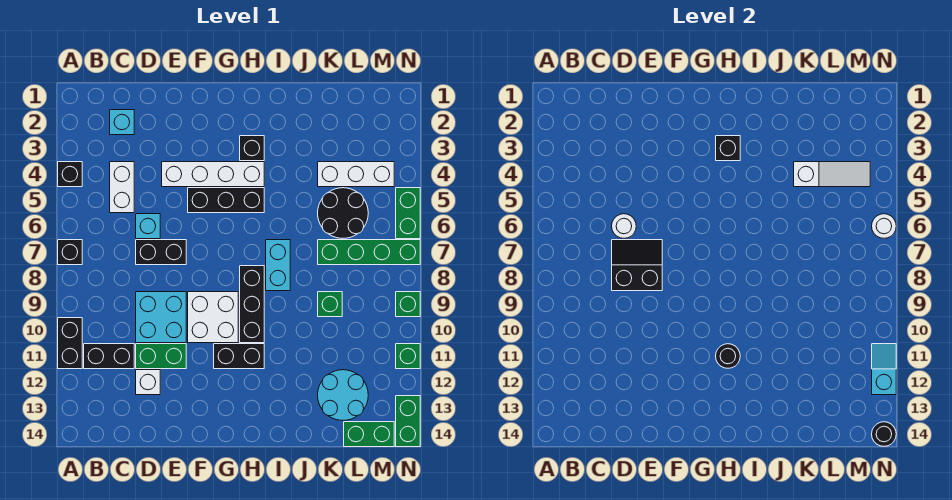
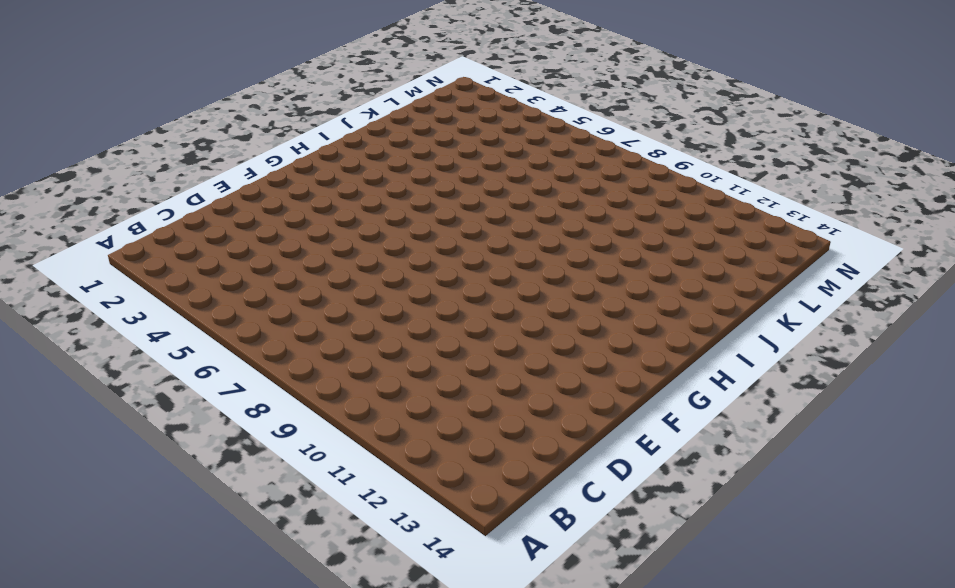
none -> black brick A4 level 1
none -> black brick A7 level 1
none -> black brick A10:A11 level 1
none -> black brick B11:C11 level 1

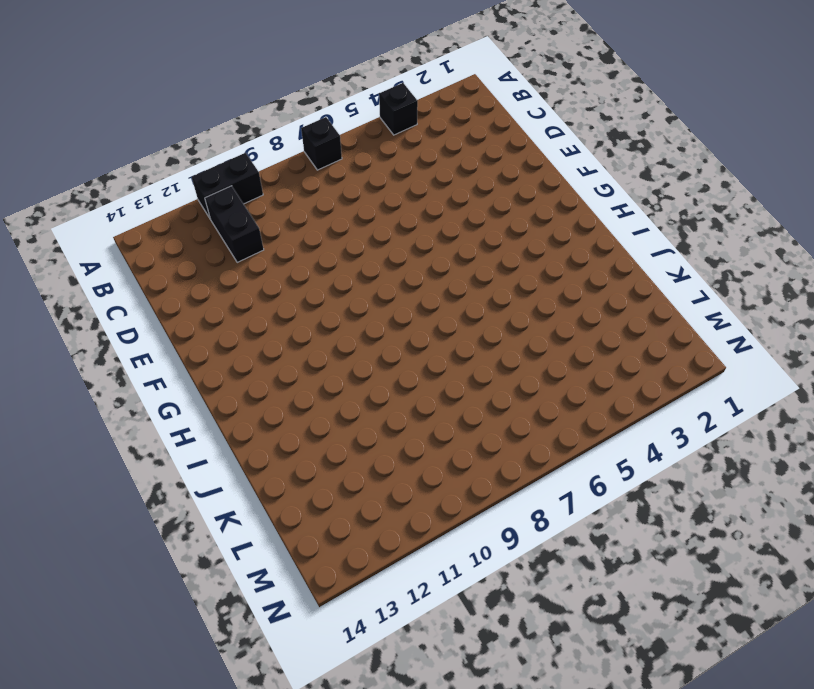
none -> cyan brick C2 level 1
none -> white brick C4:C5 level 1
none -> cyan brick D6 level 1
none -> black brick D7:E7 level 1

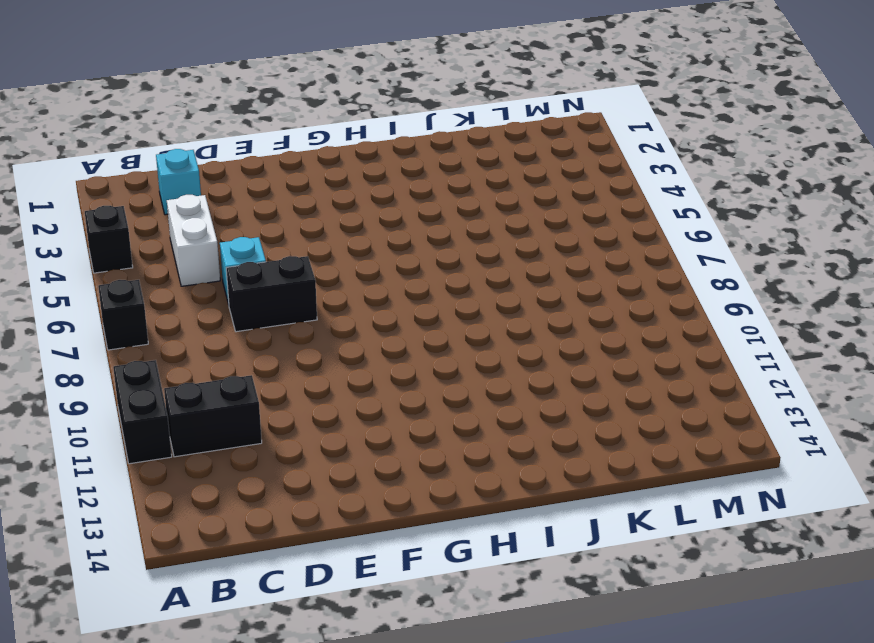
none -> cyan brick D9:E10 level 1
none -> green brick D11:E11 level 1
none -> white brick D12 level 1
none -> white brick E4:H4 level 1

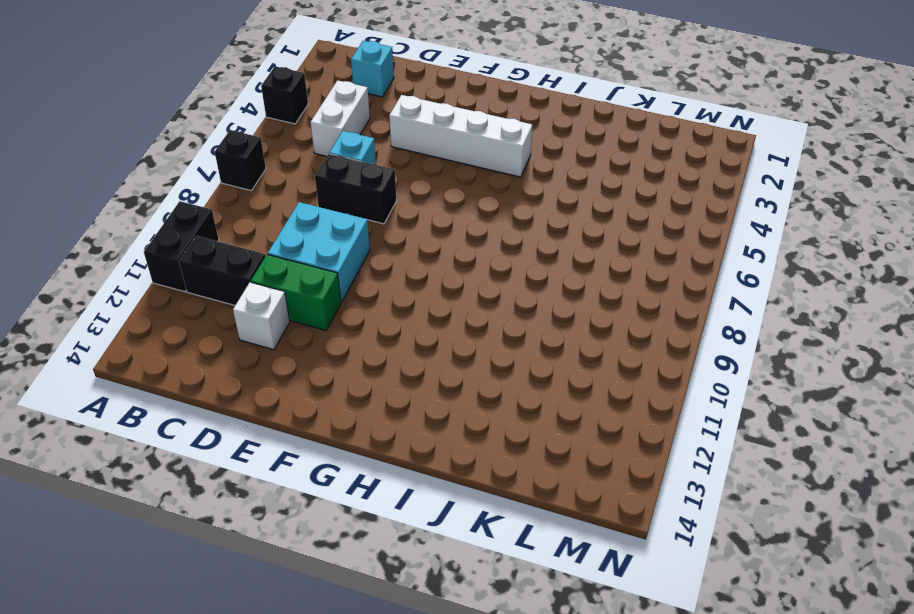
none -> black brick F5:H5 level 1
none -> white brick F9:G10 level 1
none -> black brick G11:H11 level 1
none -> black brick H3 level 1

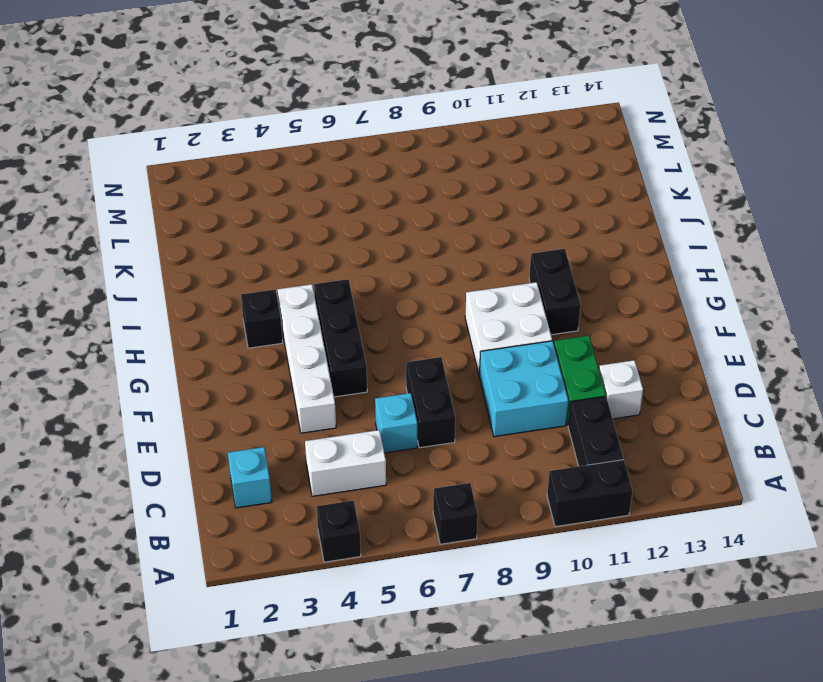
none -> black brick H8:H10 level 1
none -> cyan brick I7:I8 level 1
none -> white brick K4:M4 level 1
none -> black round brick K5:L6 level 1

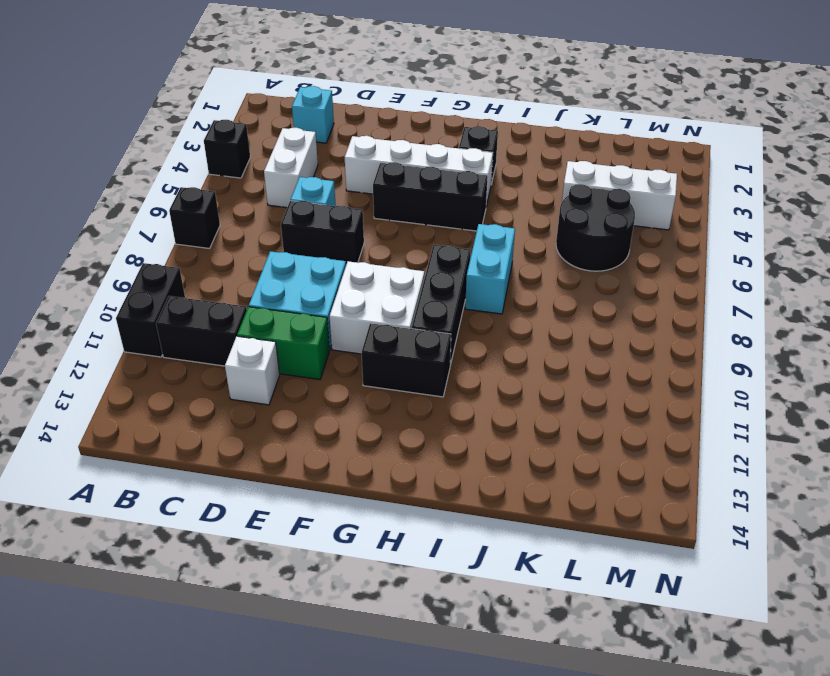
none -> green brick K7:N7 level 1
none -> green brick K9 level 1
none -> cyan round brick K12:L13 level 1
none -> green brick L14:M14 level 1

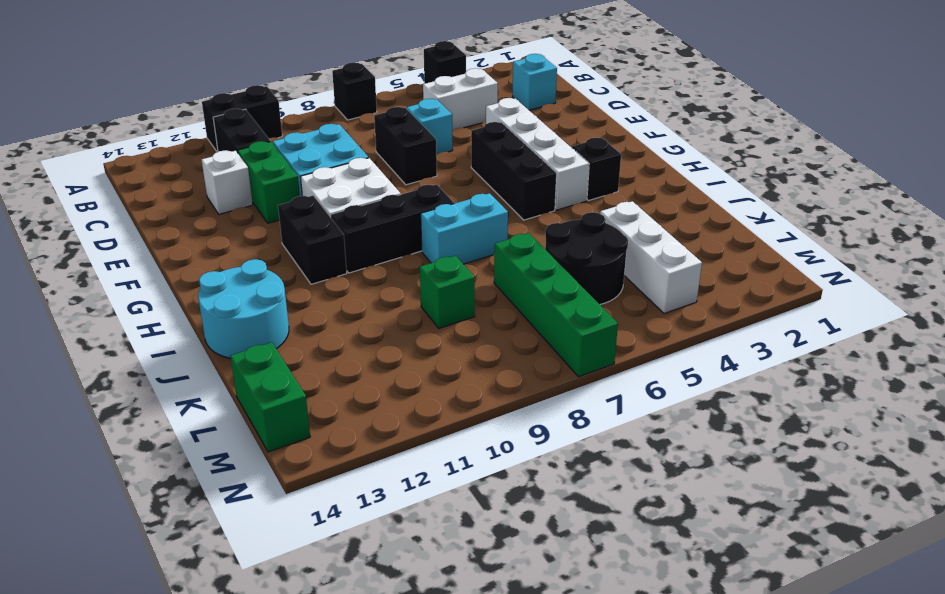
cyan round brick I13:J14 level 1 -> cyan round brick K12:L13 level 1
none -> green brick N5:N6 level 1
none -> green brick N9 level 1
none -> green brick N11 level 1
none -> green brick N13:N14 level 1

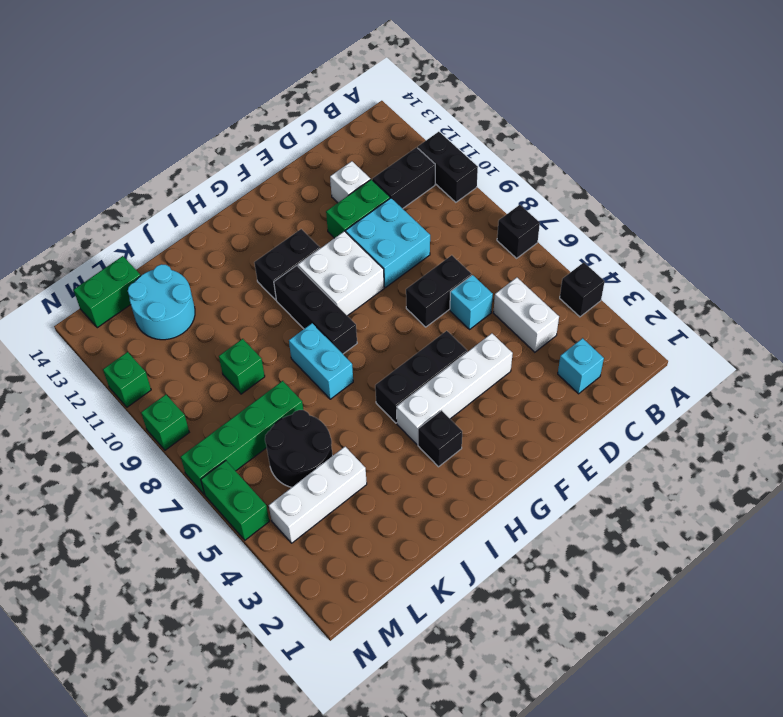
none -> green brick N13:N14 level 1
none -> white round brick D6 level 2
none -> black slope D7:E8 level 2 top 8
none -> black brick H3 level 2

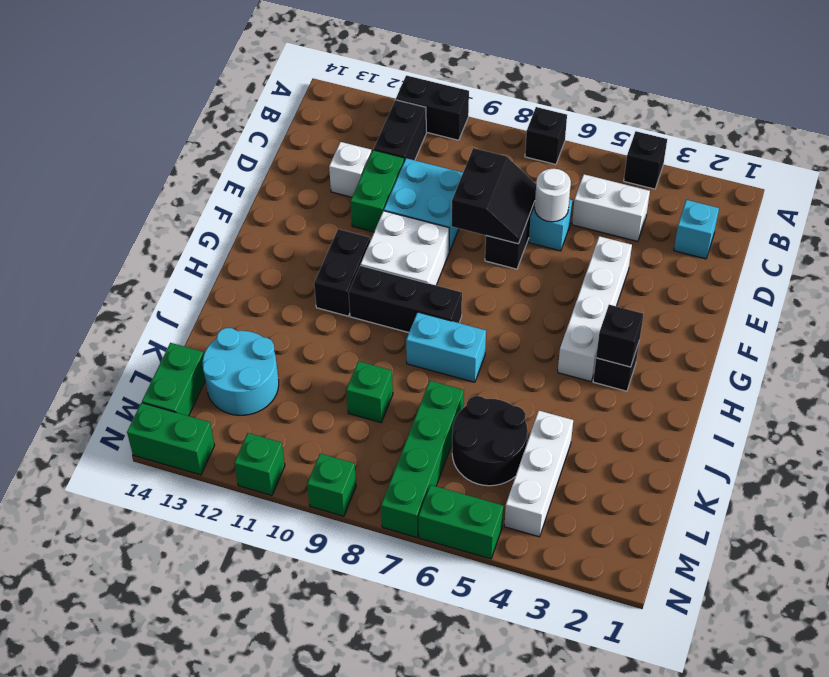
none -> black brick F5:H5 level 1
none -> black round brick H11 level 2
none -> white slope K4:M4 level 2 top K
none -> white round brick N6 level 2

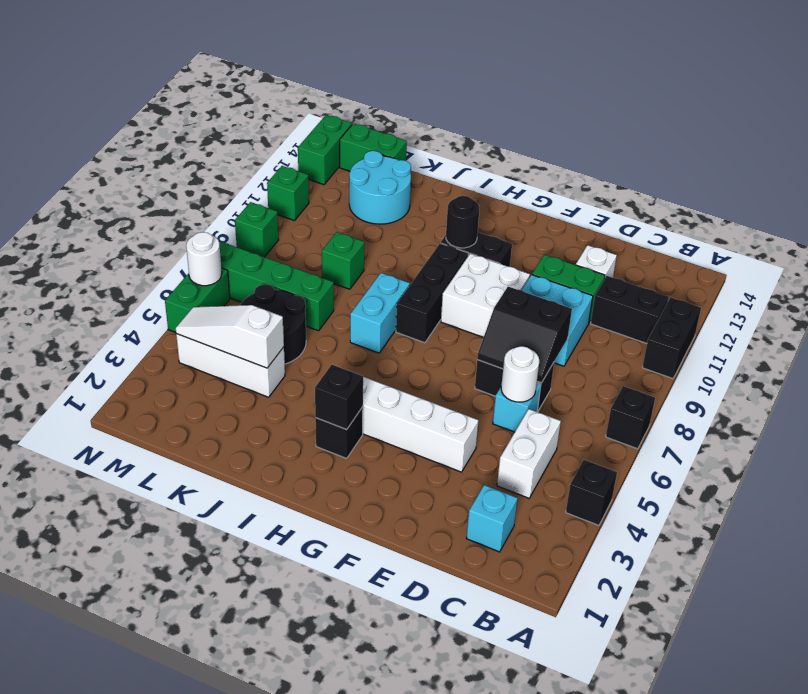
none -> black brick F5:H5 level 1
none -> cyan slope N11:N12 level 2 top 12
none -> black round brick N14 level 2

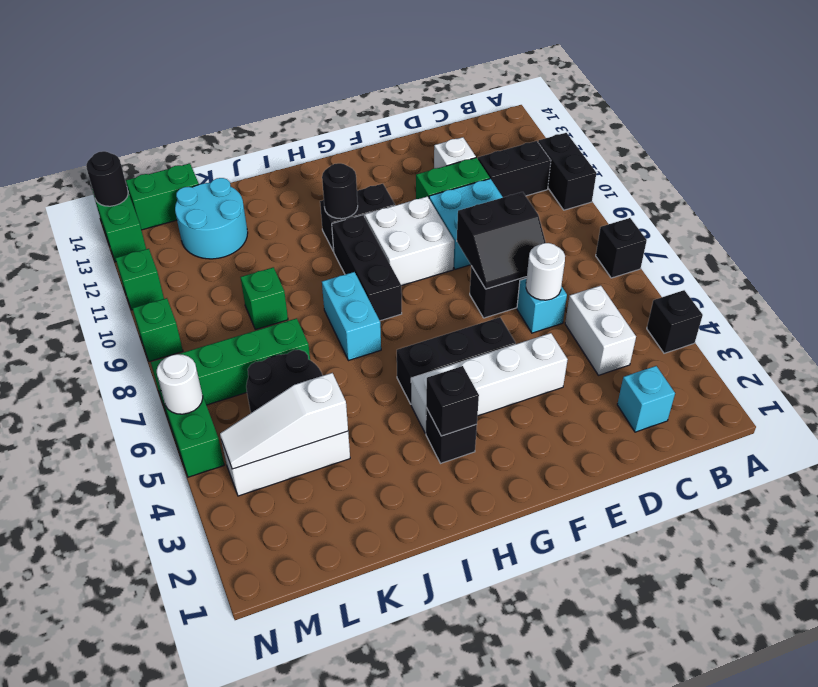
none -> cyan slope N11:N12 level 2 top 12

